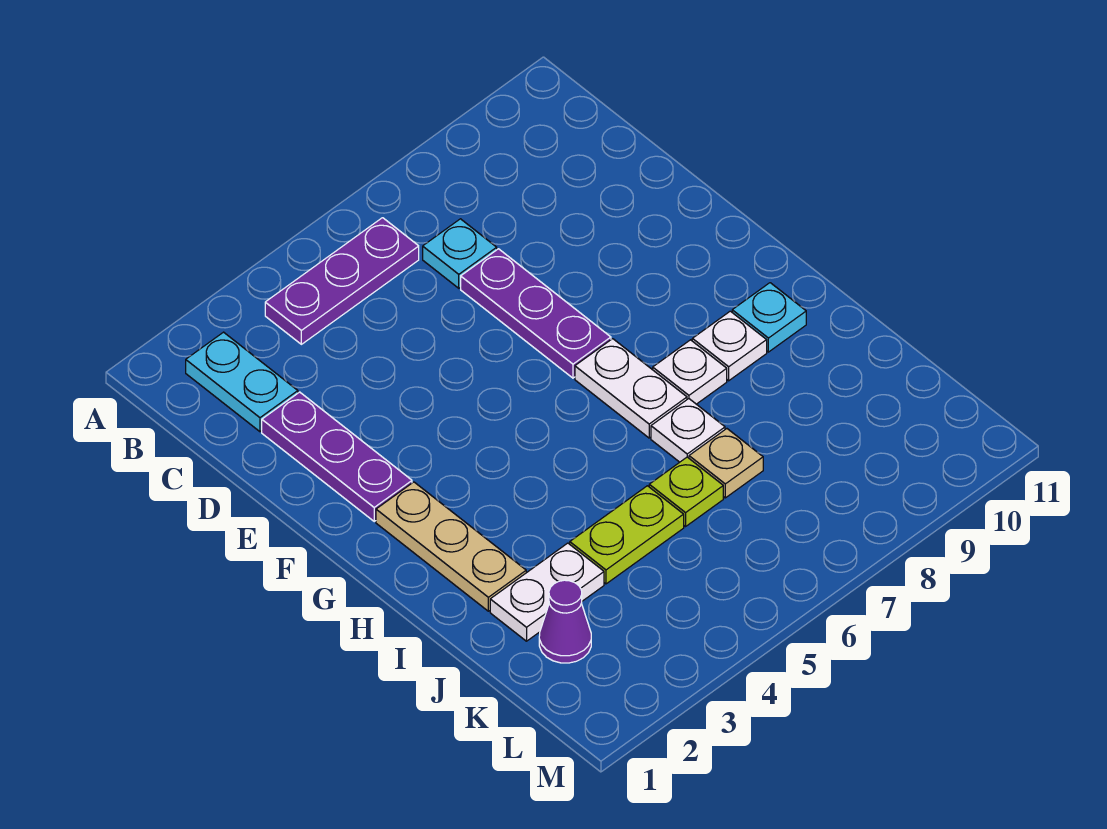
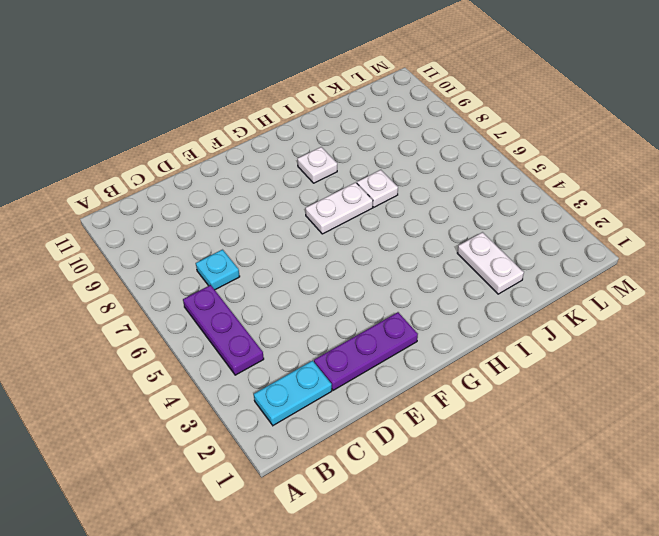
none -> purple plate D7:F7 level 1
none -> tan plate G2:I2 level 1
none -> white plate H8 level 1

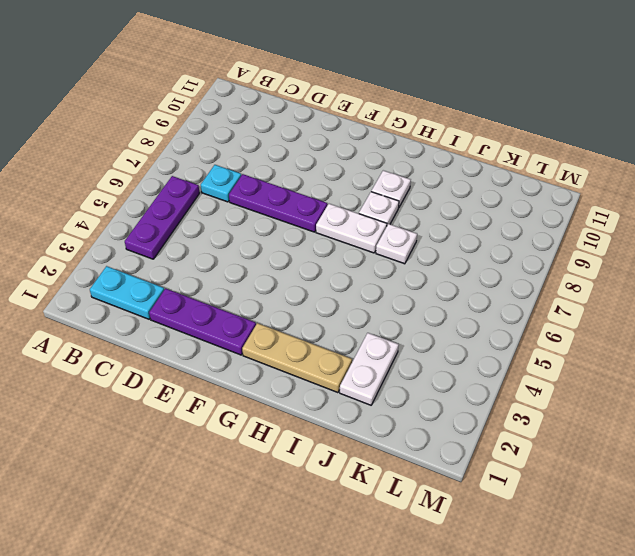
none -> cyan plate H10 level 1
none -> lime plate J4:J5 level 1
none -> lime plate J6 level 1

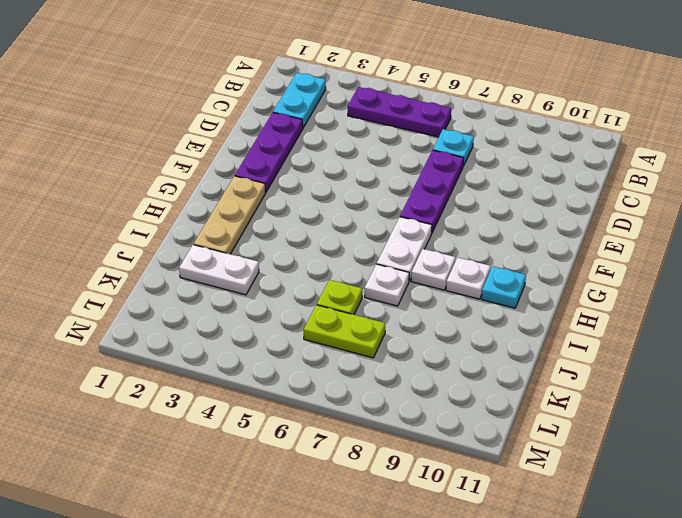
lime plate K6:K7 level 1 -> lime plate J4:J5 level 1
none -> tan plate J7 level 1
none -> purple cone K2 level 1

